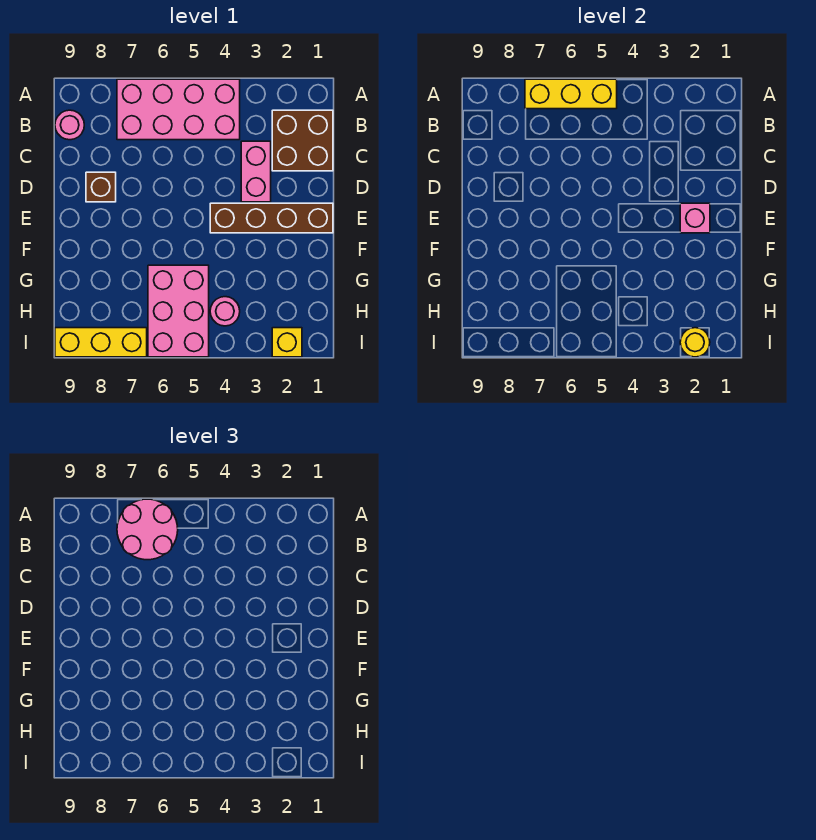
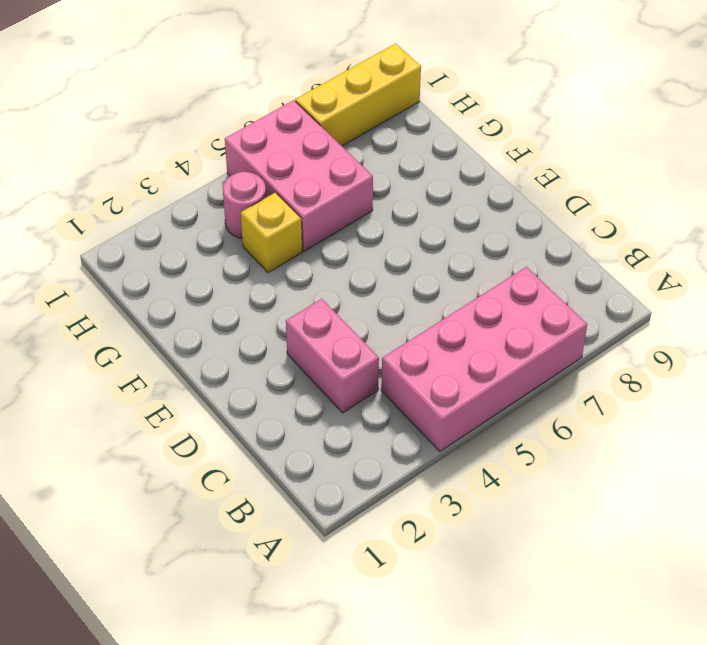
yellow brick G4 level 1 -> yellow brick I2 level 1
none -> brown brick B1:C2 level 1
none -> pink round brick B9 level 1
none -> brown brick D8 level 1

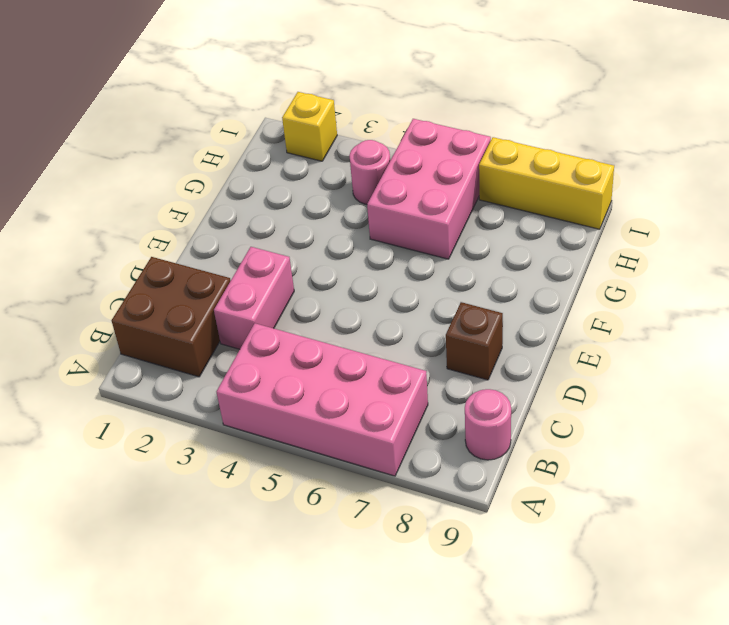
none -> brown brick E1:E4 level 1
none -> yellow brick A5:A7 level 2
none -> pink brick E2 level 2

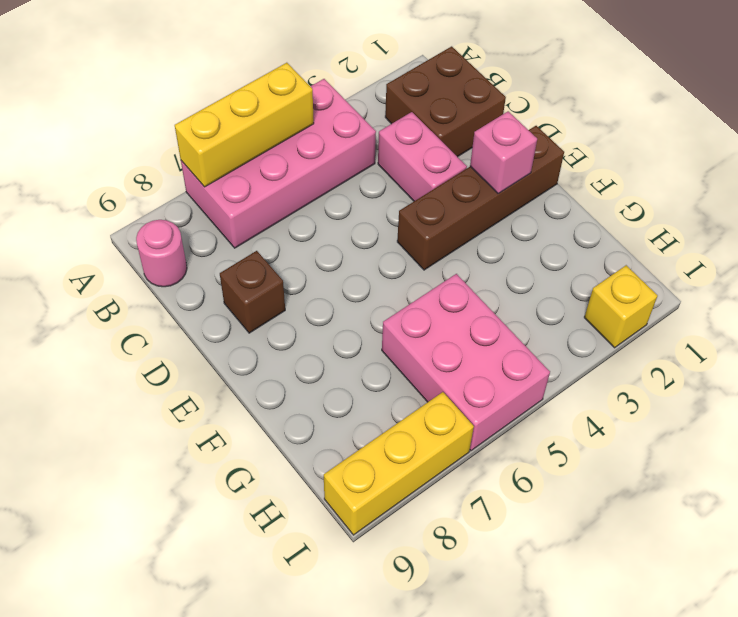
none -> pink round brick H4 level 1
none -> yellow round brick I2 level 2
none -> pink round brick A6:B7 level 3

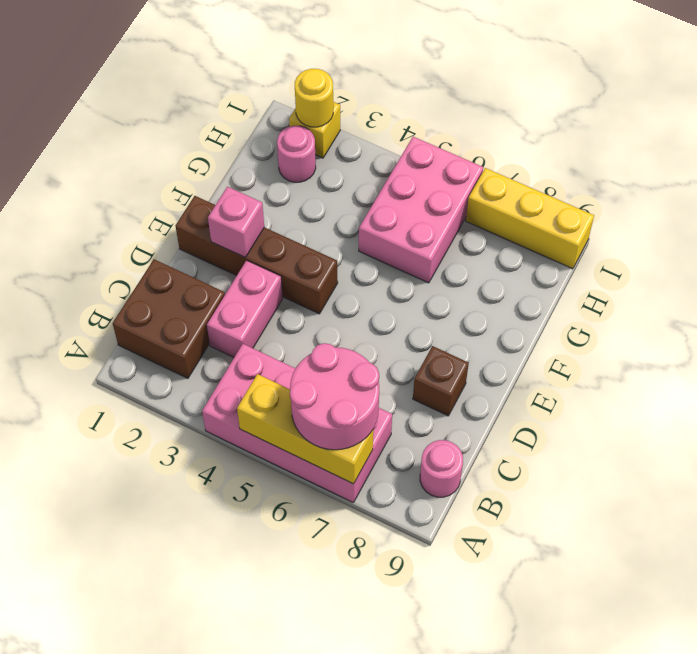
pink round brick H2 level 1 -> pink round brick H4 level 1

